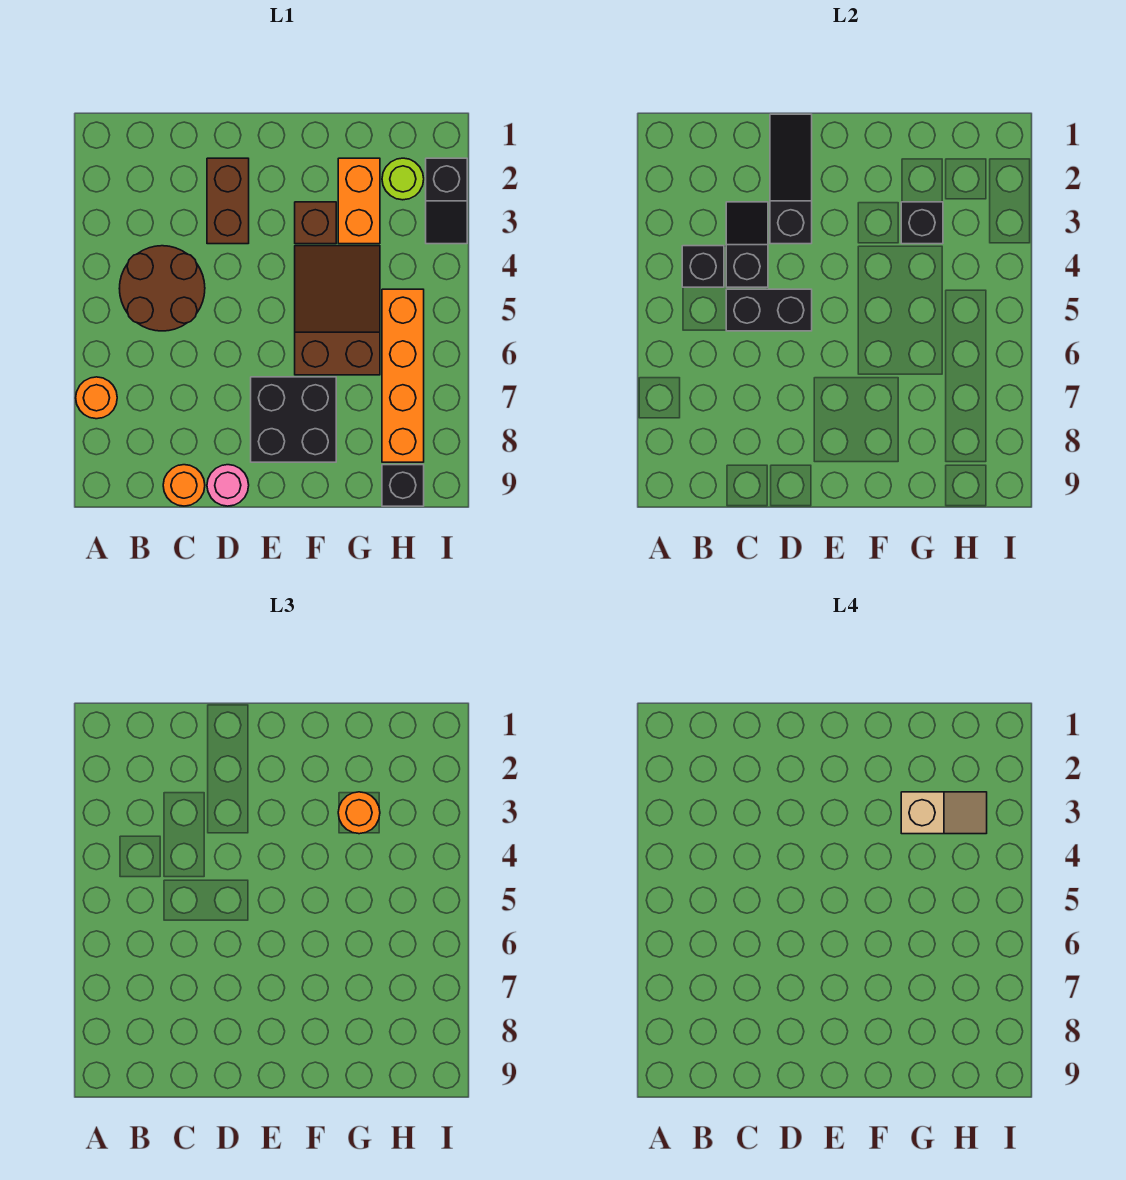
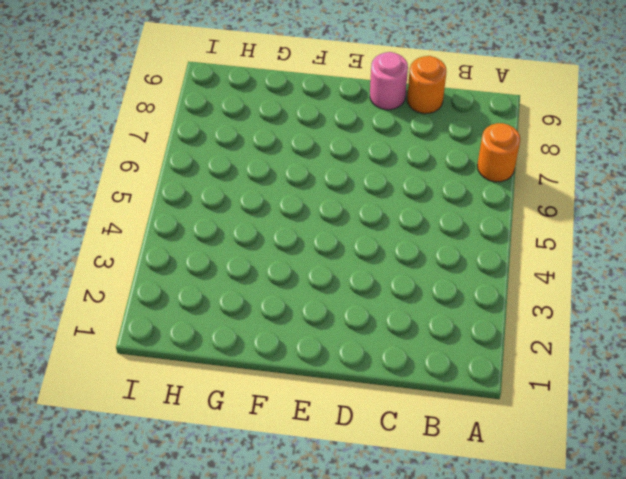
none -> brown round brick B4:C5 level 1
none -> brown brick D2:D3 level 1
none -> black brick E7:F8 level 1

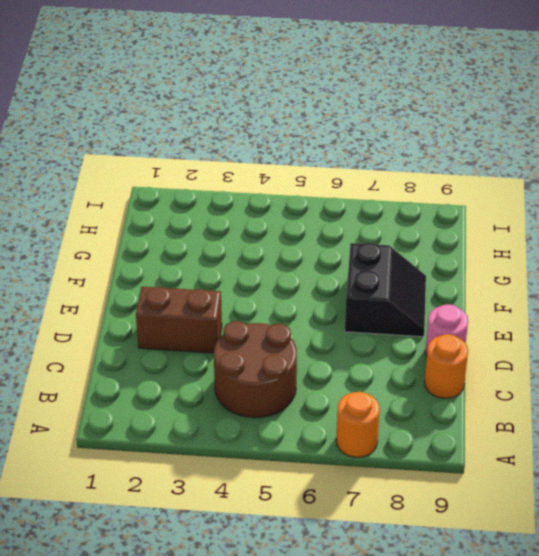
black slope E7:F8 level 1 top 7 -> black brick E7:F8 level 1
none -> brown brick F3 level 1
none -> brown slope F4:G6 level 1 top 6
none -> orange brick G2:G3 level 1

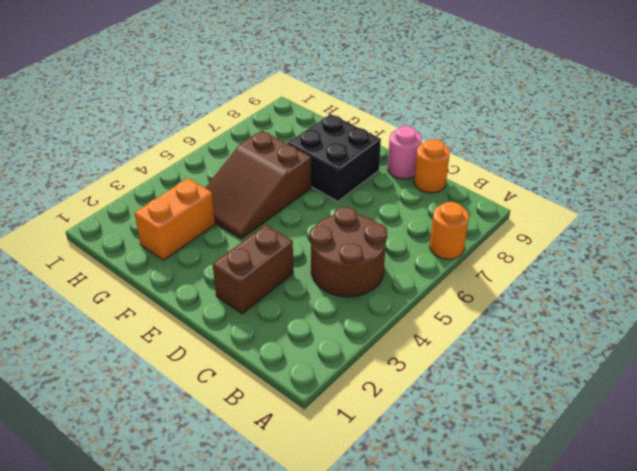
none -> brown brick F3 level 1
none -> lime round brick H2 level 1
none -> orange brick H5:H8 level 1

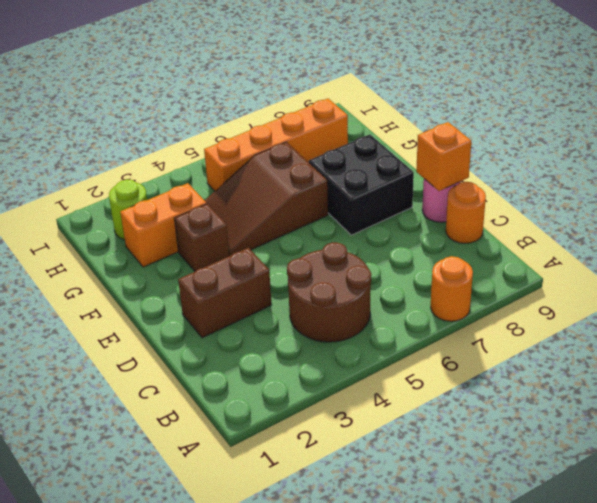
orange brick D9 level 2 -> none
none -> black brick H9 level 1
none -> black slope I2:I3 level 1 top 2
none -> black brick B4 level 2

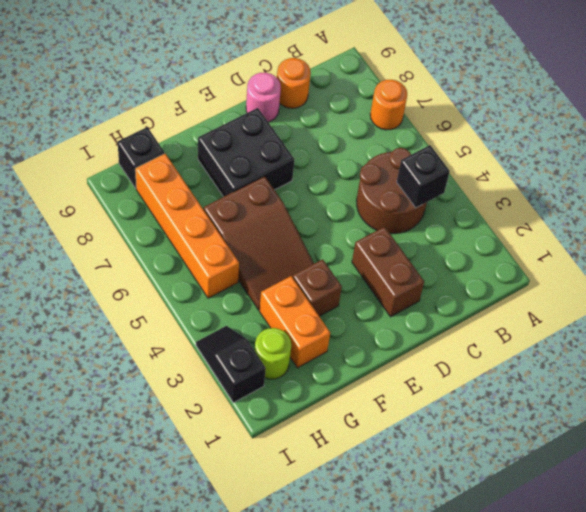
none -> black slope C3:C4 level 2 top 4
none -> black brick C5:D5 level 2
none -> black slope D1:D3 level 2 top 3

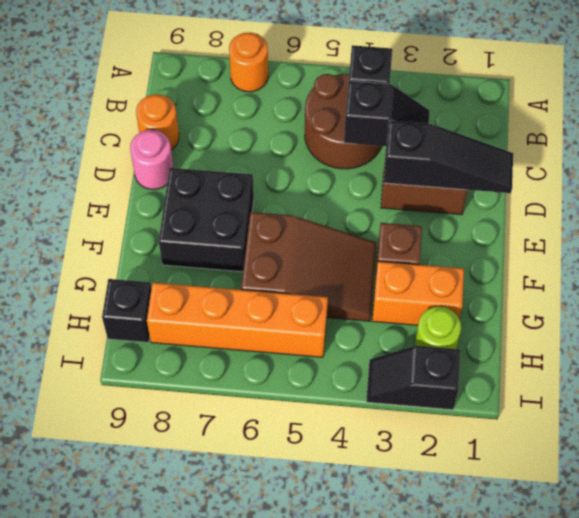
none -> black brick C5:D5 level 2
none -> black brick G3 level 2
none -> orange round brick G3 level 3

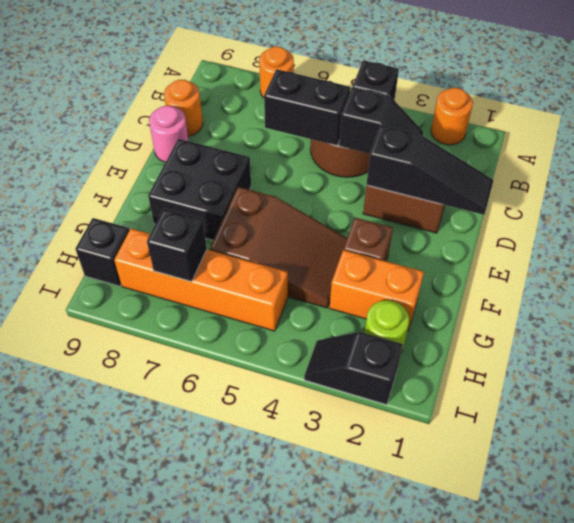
orange round brick A2 level 1 -> orange round brick G3 level 3
black brick C5:C6 level 2 -> black brick C5:D5 level 2
black brick H7 level 2 -> black brick G3 level 2
none -> tan slope G3:H3 level 4 top G

